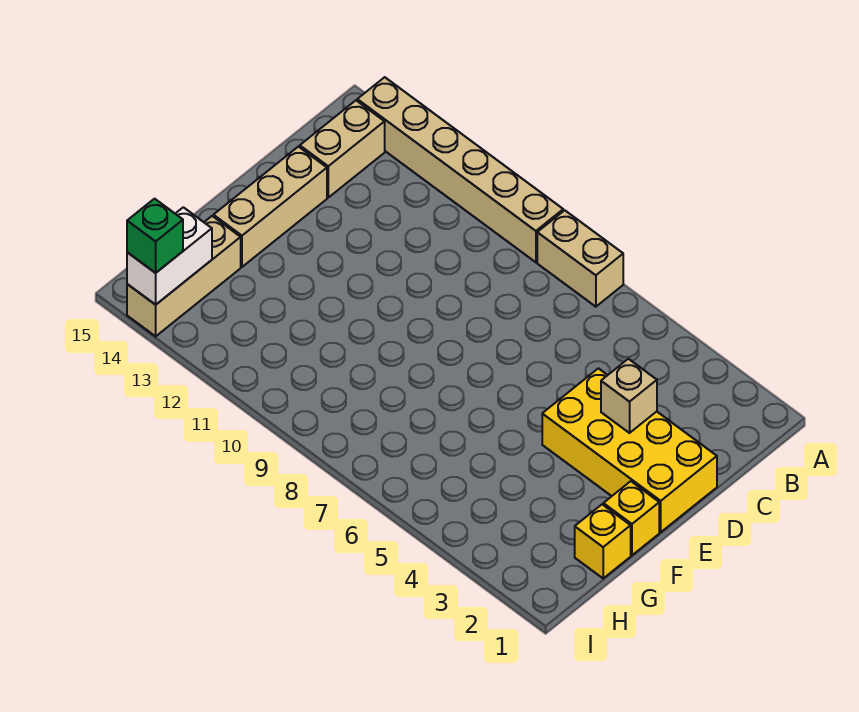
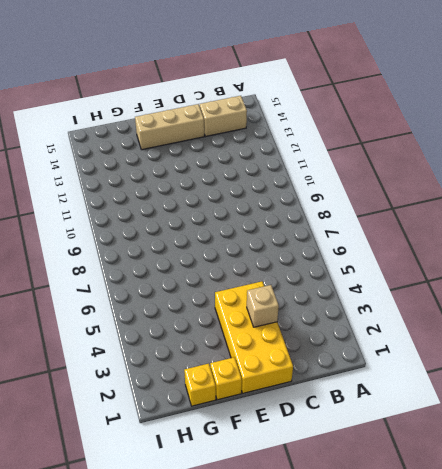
none -> tan brick A7:A8 level 1
none -> tan brick A9:A14 level 1

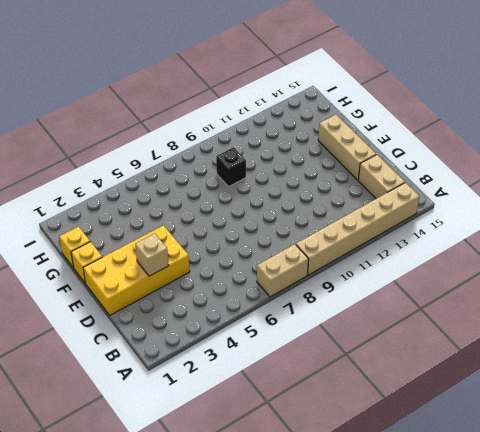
black brick G9 level 1 -> none
none -> tan brick G14:I14 level 1
none -> white brick H14:I14 level 2

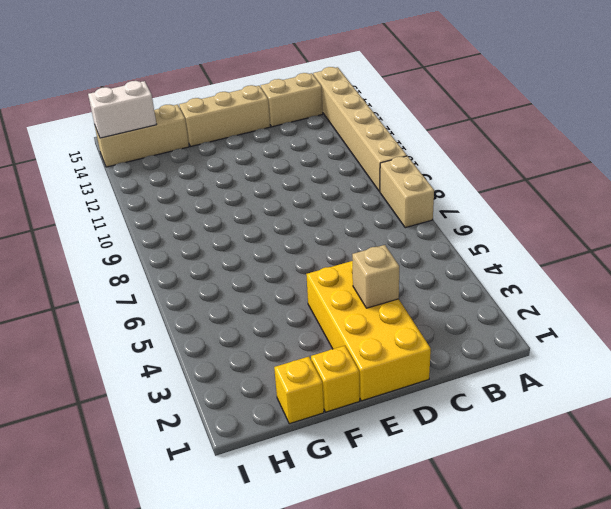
none -> green brick I14 level 3

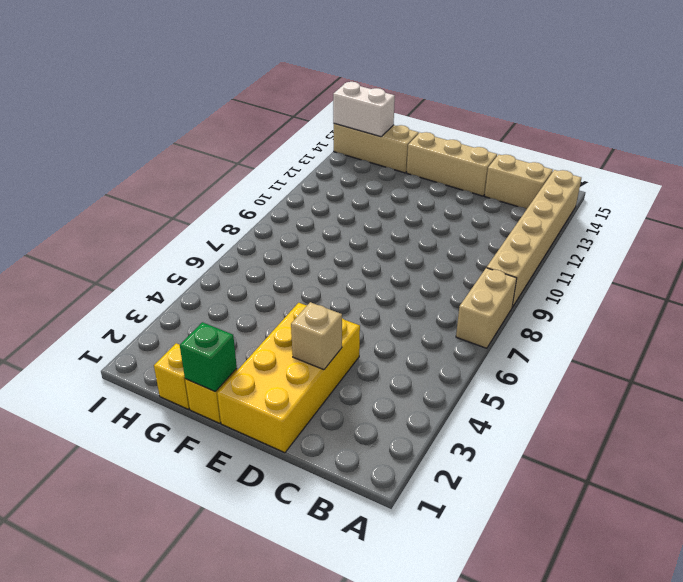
green brick F1 level 2 -> green brick I14 level 3

